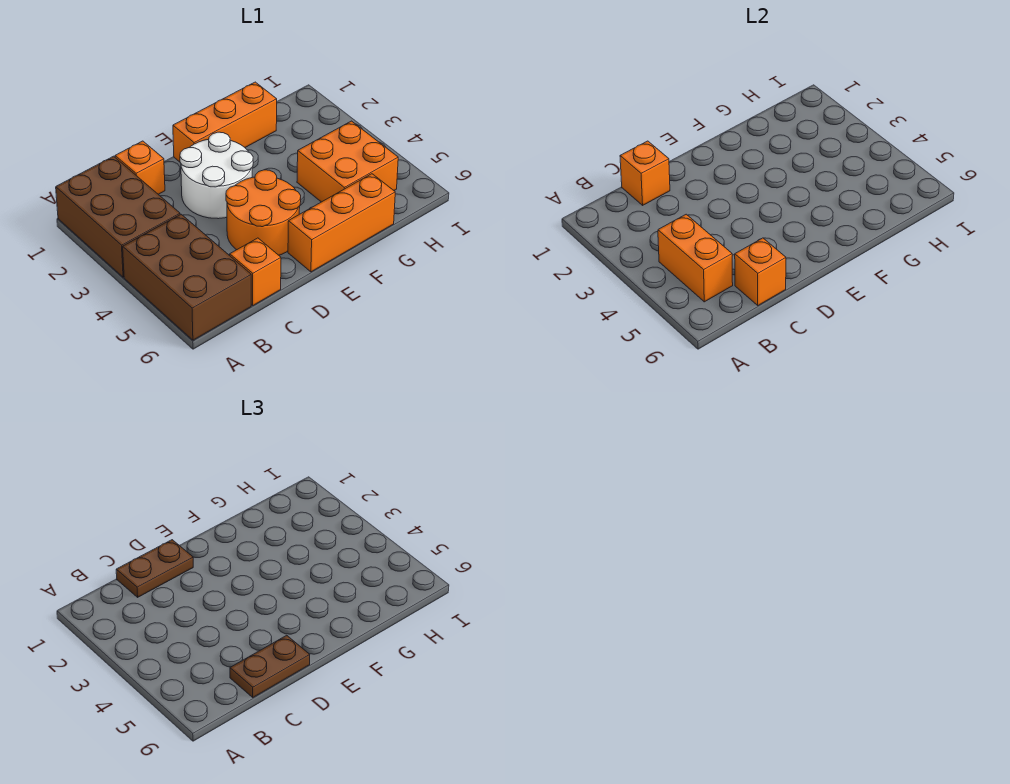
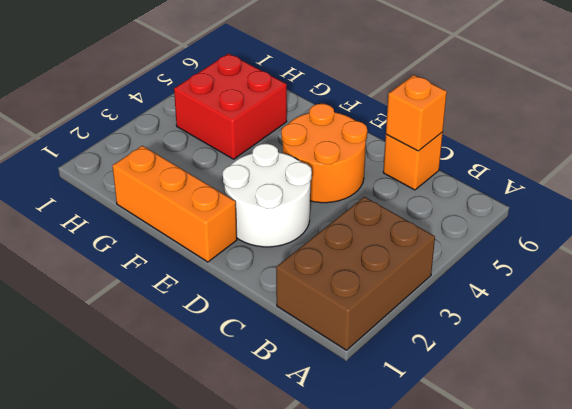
red brick G4:H5 level 1 -> orange brick G4:H5 level 1
none -> brown brick A4:B6 level 1
none -> orange brick C1 level 1
none -> orange brick E6:G6 level 1

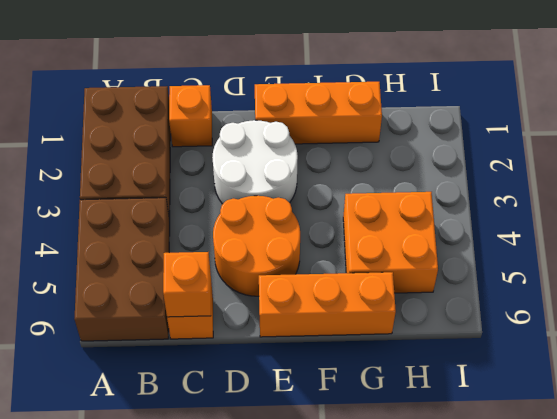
none -> orange brick B4:B5 level 2
none -> orange brick C1 level 2
none -> brown plate C1:D1 level 3

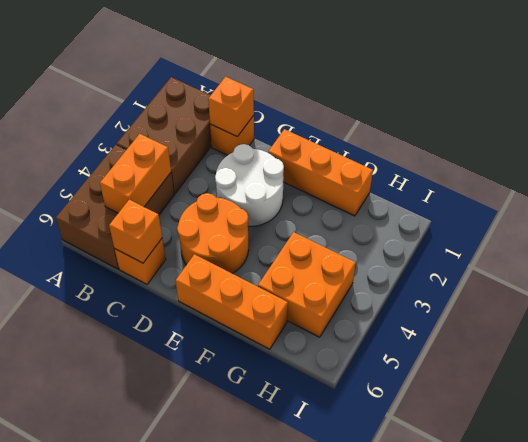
none -> brown plate C1:D1 level 3
none -> brown plate C6:D6 level 3

